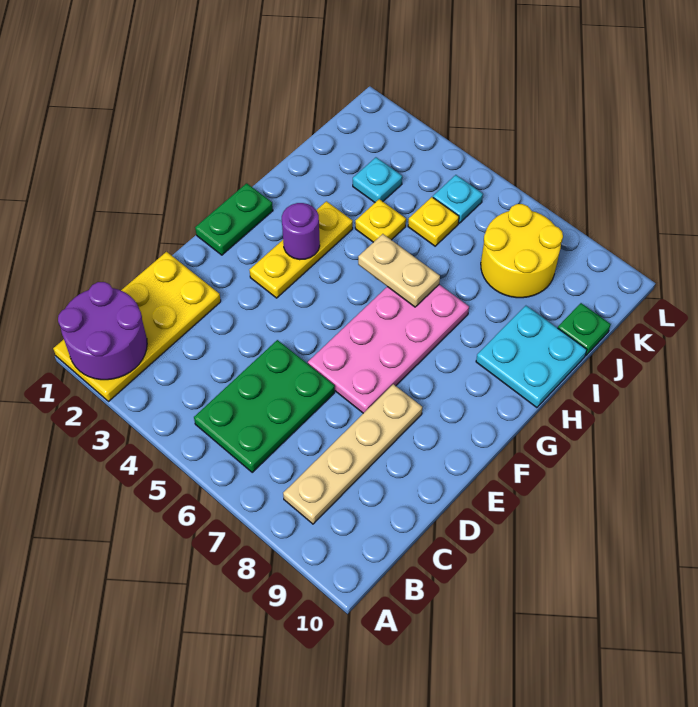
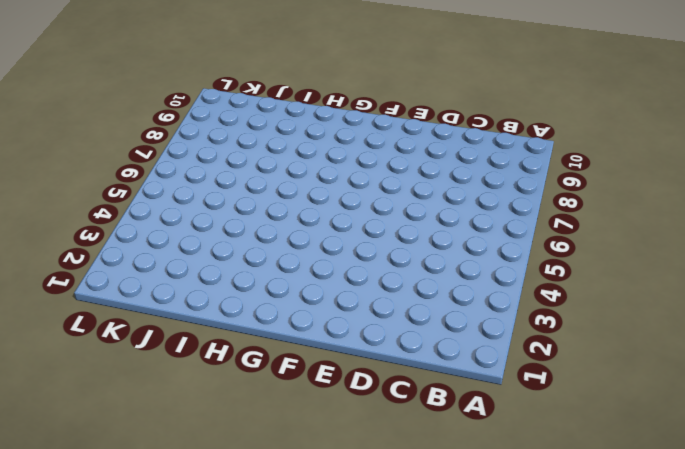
none -> yellow plate A1:D2 level 1
none -> green plate B5:D6 level 1
none -> tan plate B8:E8 level 1

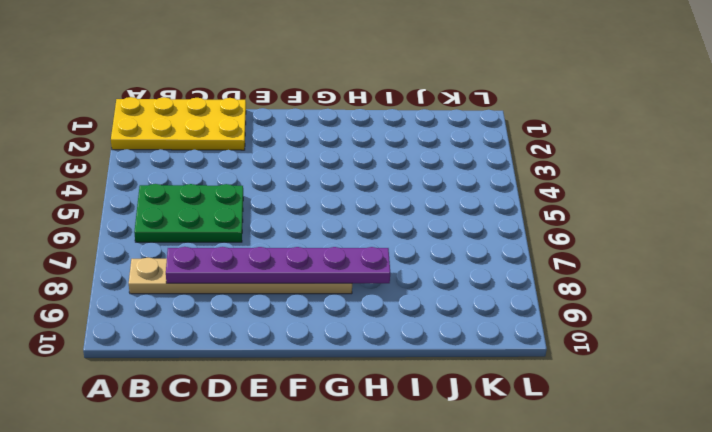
tan plate B8:G8 level 1 -> tan plate B8:E8 level 1
purple plate C8:H8 level 2 -> none
none -> pink plate E6:H7 level 1
none -> green plate F1:G1 level 1
none -> yellow plate F3:H3 level 1

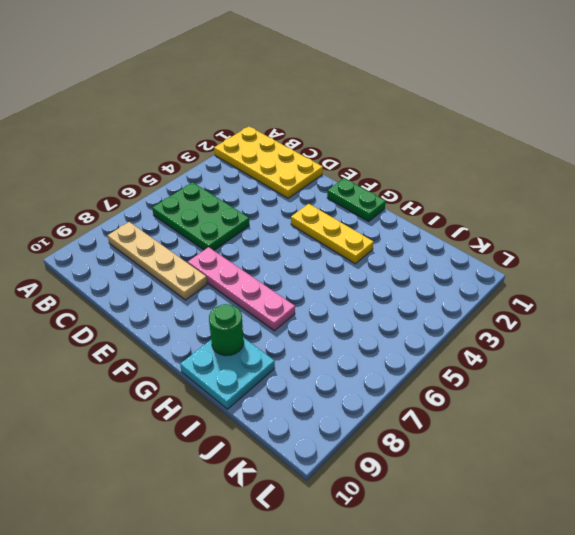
pink plate E7:H7 level 1 -> pink plate E6:H7 level 1
green round brick H9 level 2 -> none
none -> yellow plate I4 level 1
none -> cyan plate J3 level 1
none -> yellow plate J5 level 1

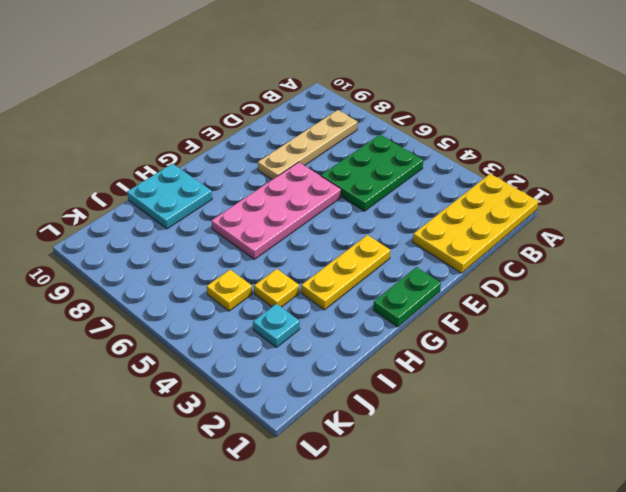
none -> yellow round brick J7:K8 level 1
none -> green plate J10 level 1
none -> cyan plate K5 level 1

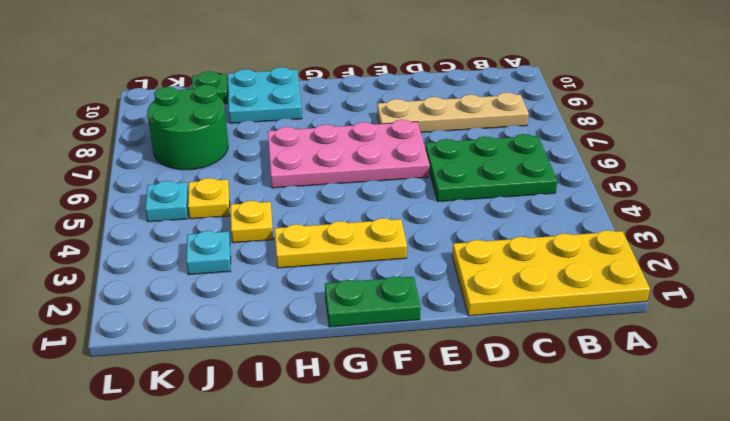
green round brick J7:K8 level 1 -> yellow round brick J7:K8 level 1
none -> purple round brick A1:B2 level 2
none -> purple round brick G3 level 2
none -> tan plate H5:H6 level 2

